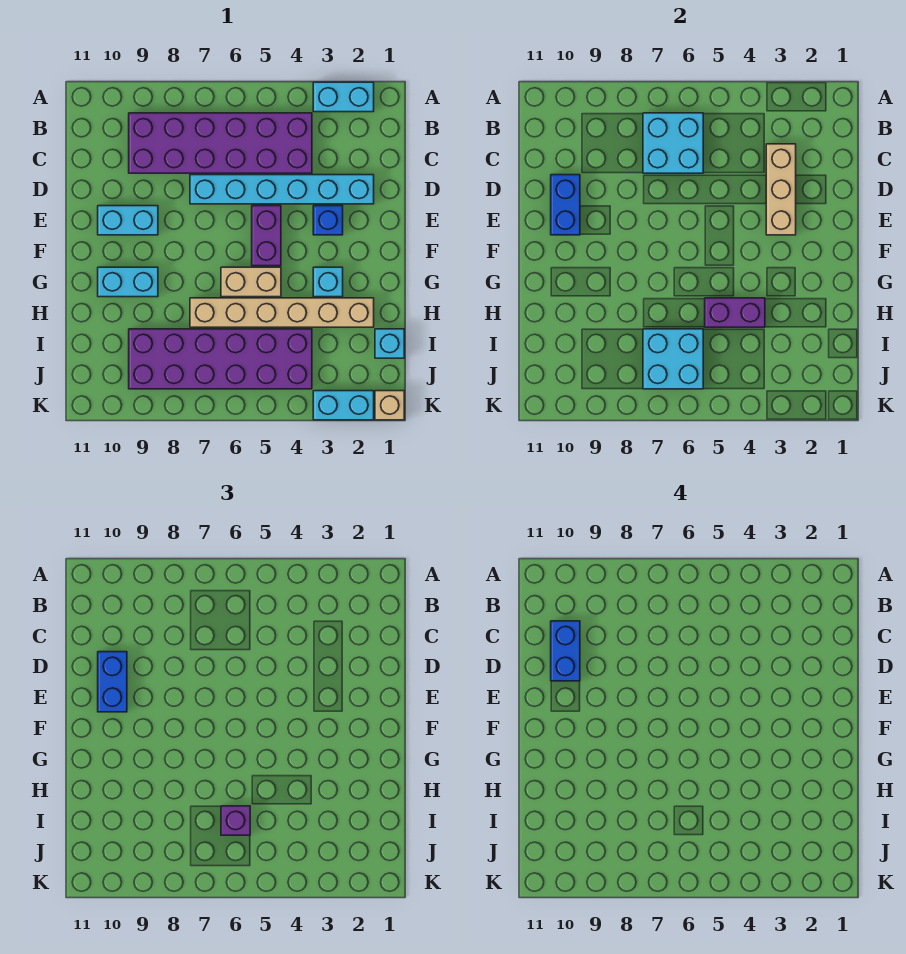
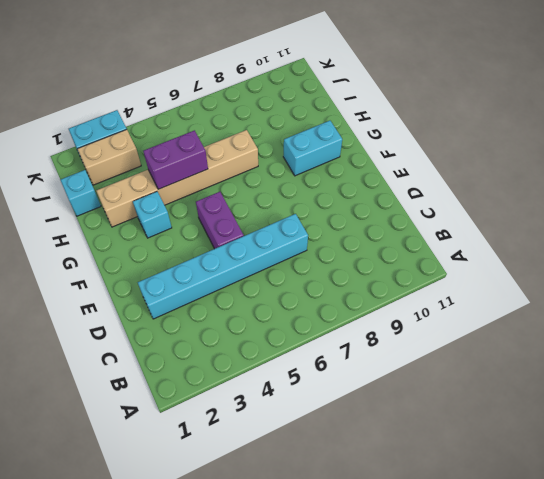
tan brick J2:J3 level 1 -> tan brick G5:G6 level 1
none -> cyan brick A2:A3 level 1
none -> purple brick B4:C9 level 1
none -> blue brick E3 level 1

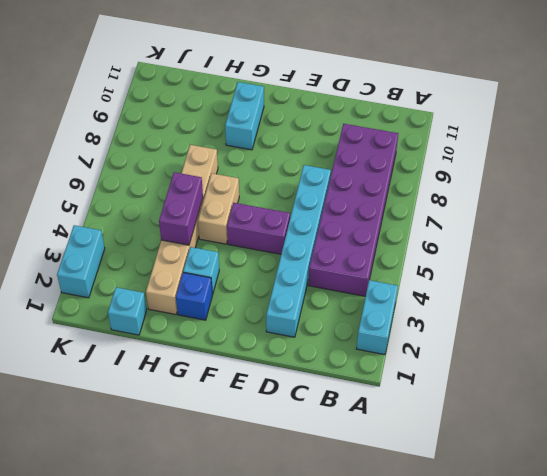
blue brick G2 level 1 -> blue brick E3 level 1
none -> cyan brick E9:E10 level 1
none -> purple brick I4:J9 level 1
none -> tan brick K1 level 1

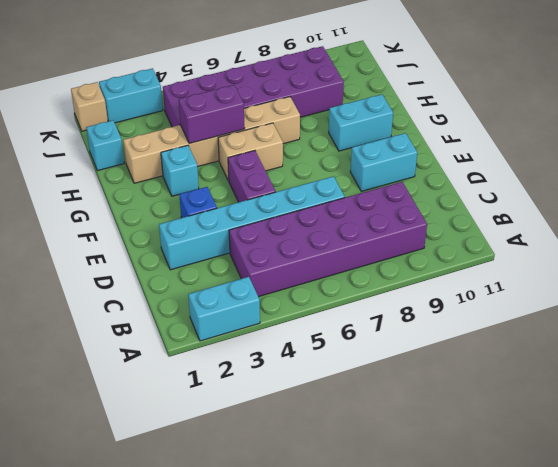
none -> cyan brick B6:C7 level 2
none -> tan brick C3:E3 level 2
none -> blue brick D10:E10 level 2

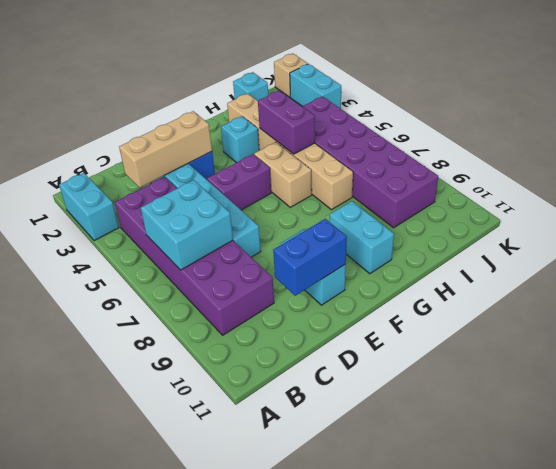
none -> cyan brick I6:J7 level 2
none -> blue brick D10:E10 level 3
none -> purple brick I6 level 3

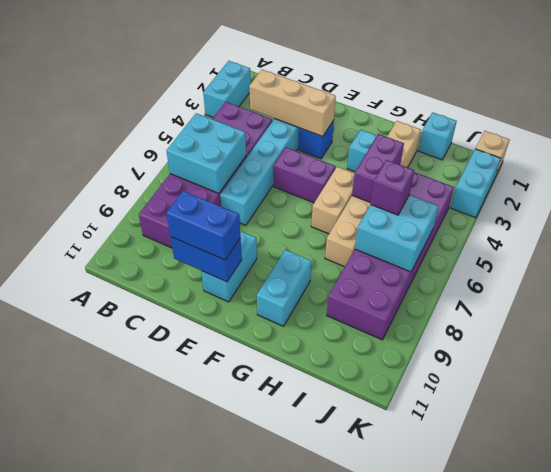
none -> blue brick C10:D10 level 4

